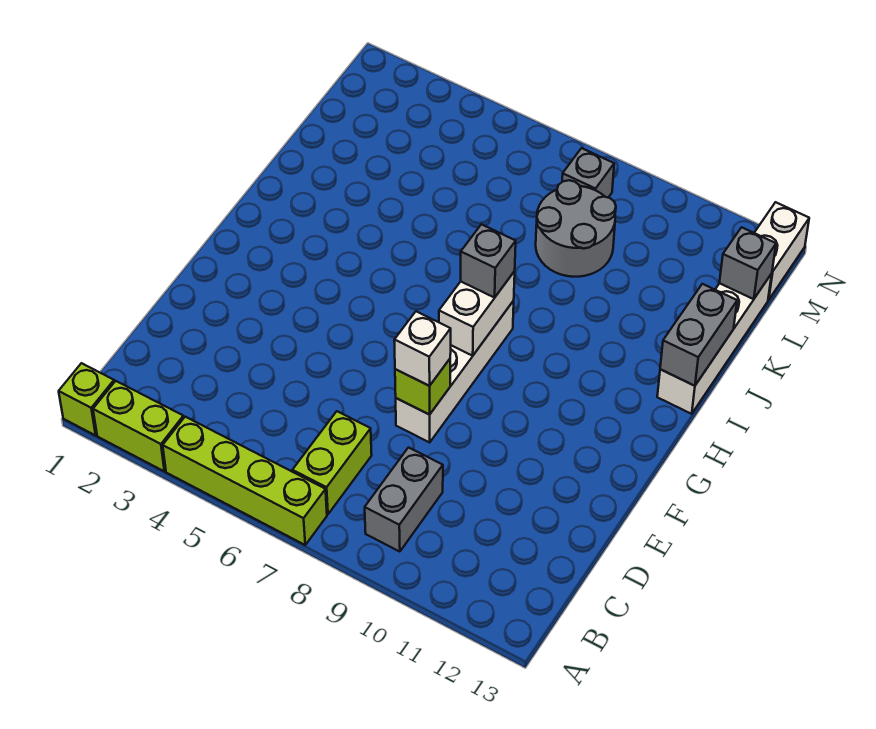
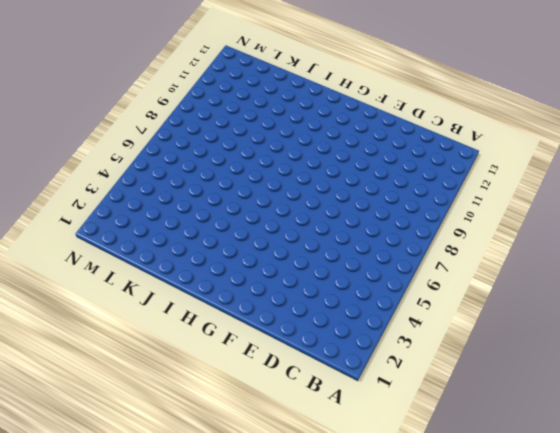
none -> lime brick A1 level 1
none -> lime brick A2:A3 level 1
none -> lime brick A4:A7 level 1

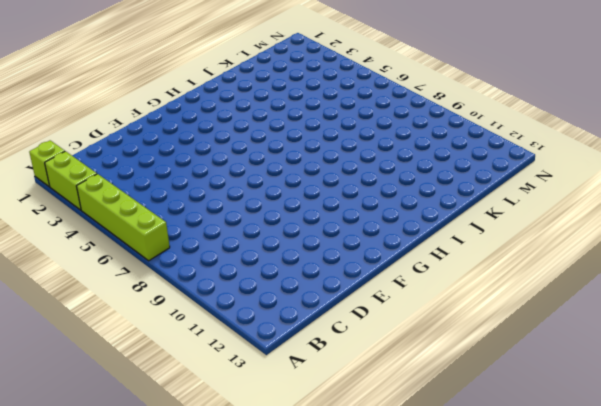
none -> lime brick B7:C7 level 1
none -> grey brick B9:C9 level 1
none -> white brick E8:H8 level 1

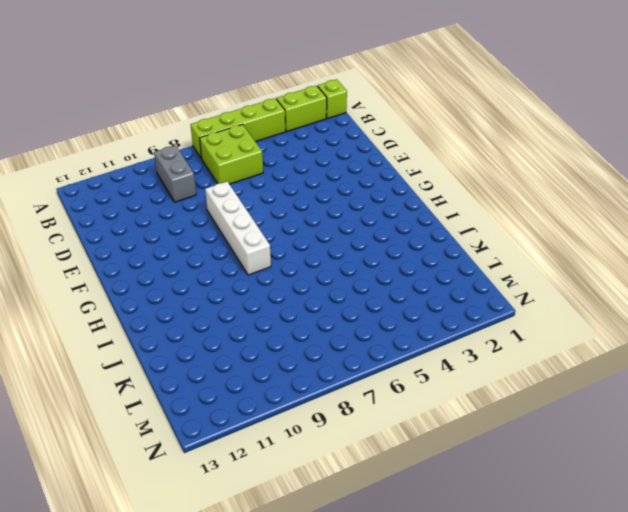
lime brick B6:C7 level 1 -> lime brick B7:C7 level 1
none -> white brick I13:L13 level 1
none -> grey round brick K8:L9 level 1
none -> grey brick M8 level 1

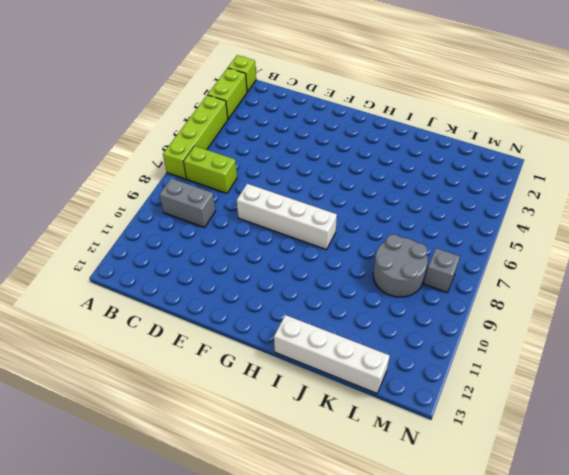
none -> white brick M13:N13 level 1
none -> lime brick E8 level 2
none -> white brick G8:H8 level 2

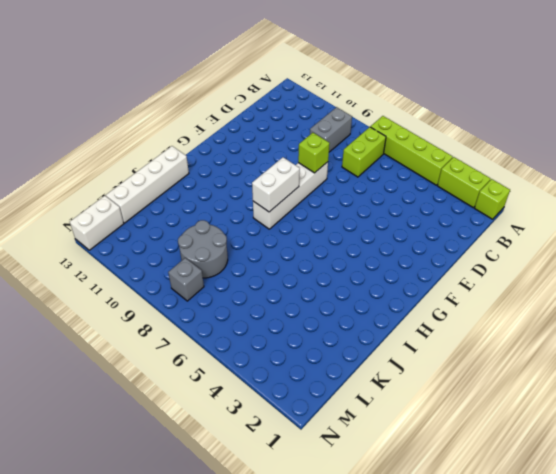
none -> grey brick I13:J13 level 2
none -> grey brick L13 level 2
none -> white brick E8 level 3

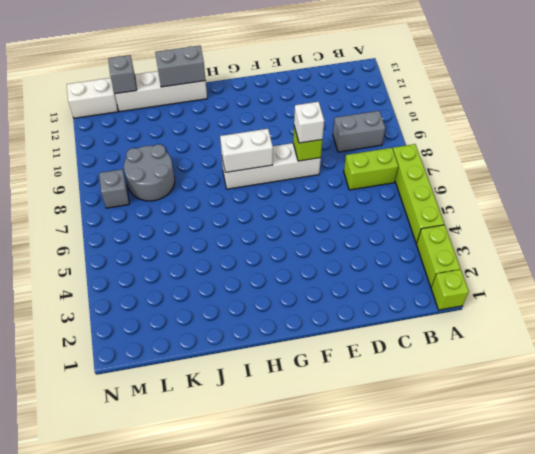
none -> grey brick H8 level 3

